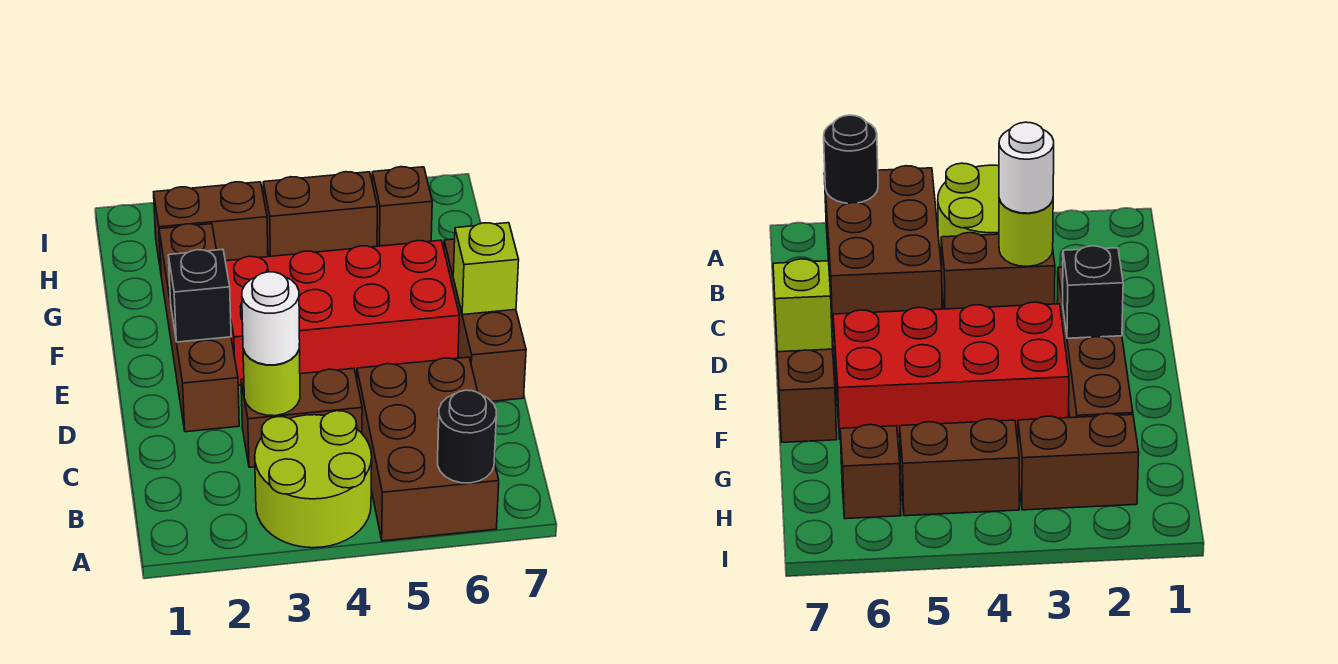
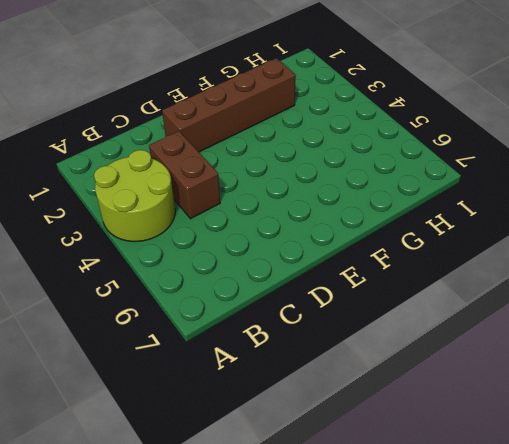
none -> brown brick A5:C6 level 1
none -> brown brick D7:F7 level 1
none -> red brick E3:F6 level 1

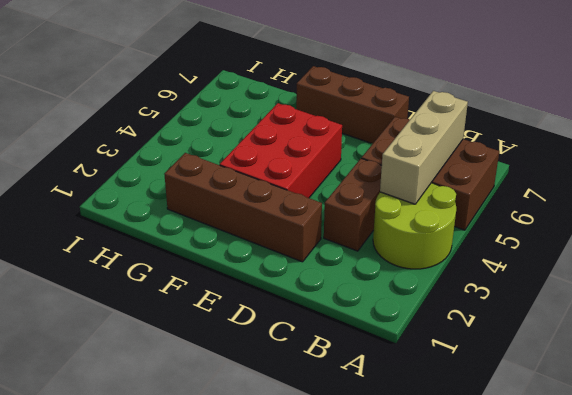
tan brick B4:B6 level 2 -> none
red brick E3:F5 level 1 -> red brick E3:F6 level 1
none -> brown brick H2:H3 level 1
none -> brown brick H4:H5 level 1
none -> brown brick H6 level 1

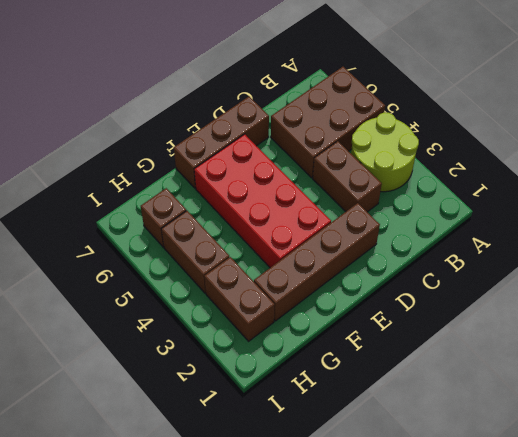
none -> black round brick A6 level 2
none -> lime round brick C3 level 2
none -> black brick E2 level 2

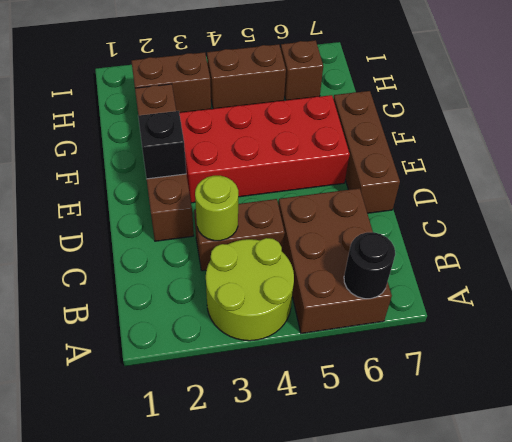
none -> lime brick E7 level 2
none -> white round brick C3 level 3

